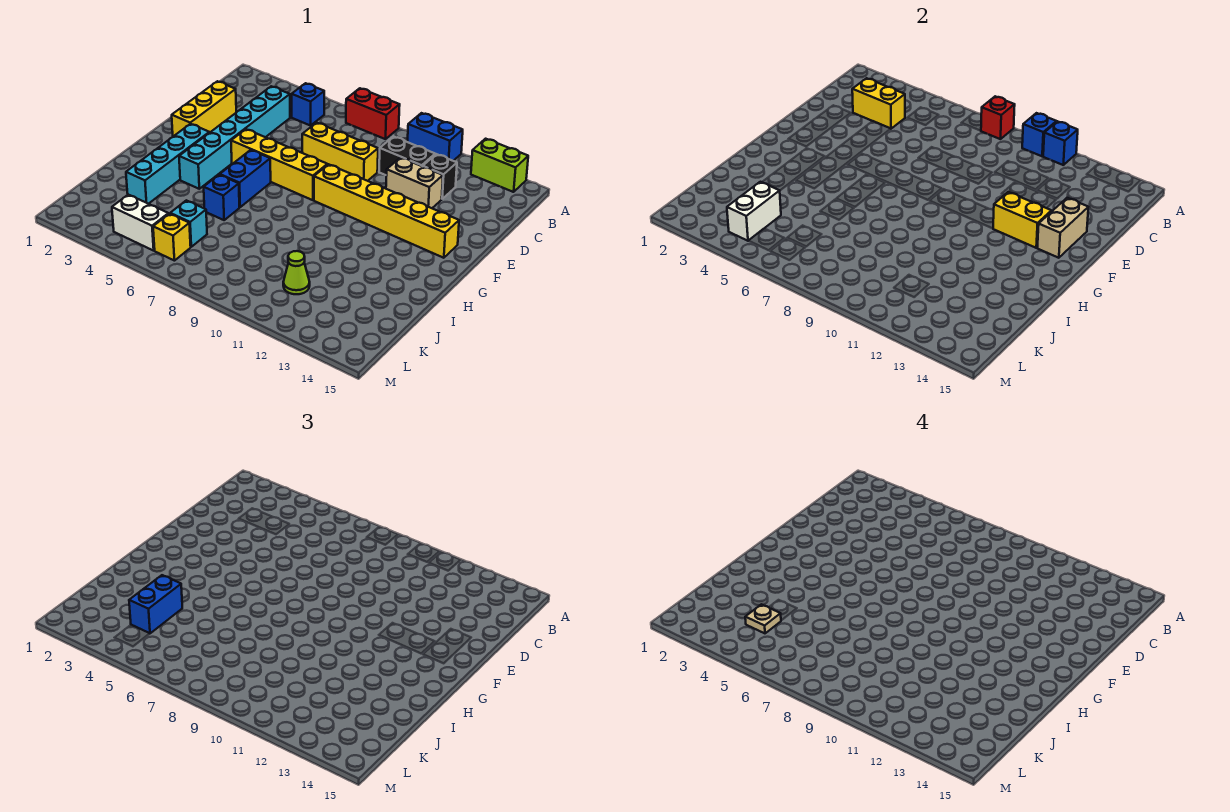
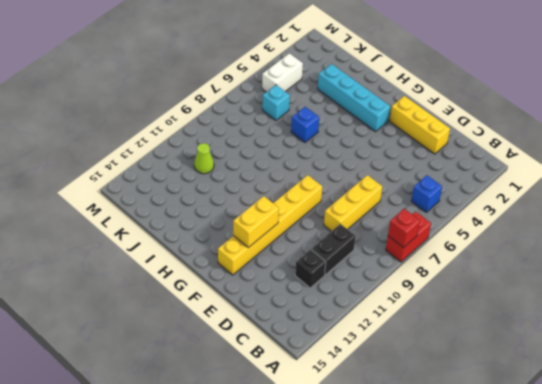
none -> blue brick A10:A11 level 1
none -> lime brick A13:A14 level 1
none -> cyan brick C4:H4 level 1

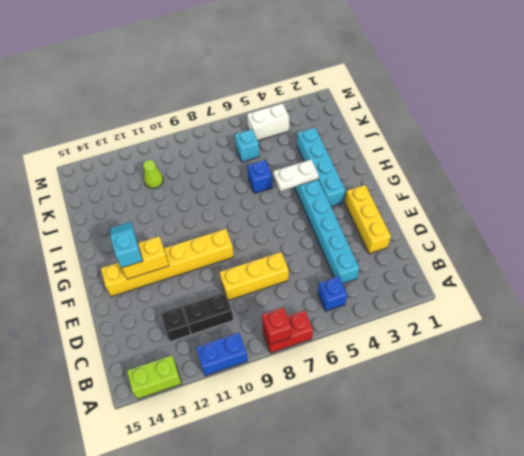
cyan slope F13:G13 level 3 top F -> none
white plate H4:H5 level 2 -> none
none -> tan brick D11:D12 level 1
none -> yellow brick F5:F8 level 1
none -> blue brick G6:H6 level 1

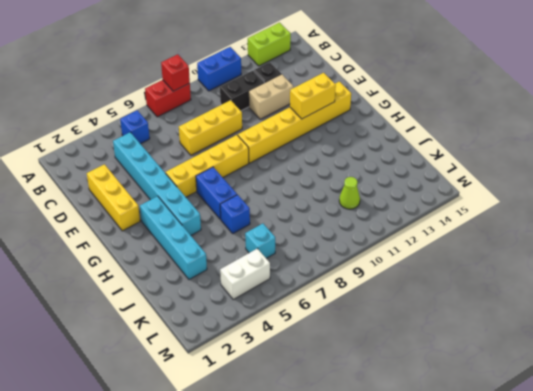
none -> yellow brick L6 level 1
none -> blue brick A10 level 2
none -> blue brick A11 level 2

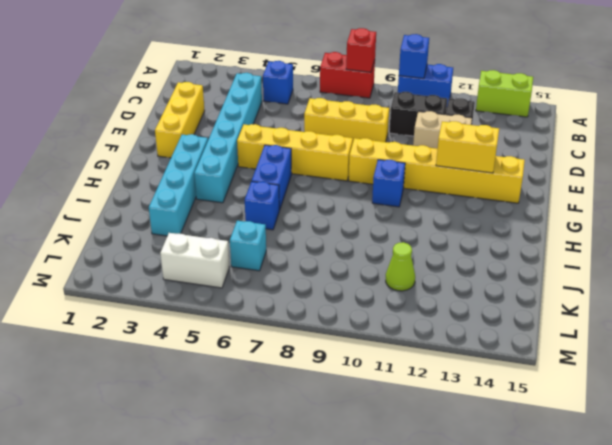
blue brick G10 level 1 -> blue brick A11 level 2
none -> yellow brick L6 level 1
none -> yellow brick C3:C4 level 2
none -> tan brick E14:F14 level 2

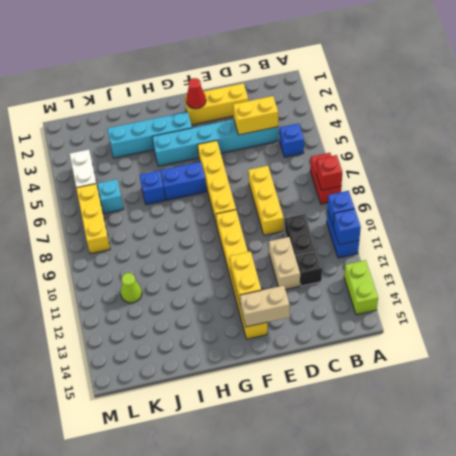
yellow brick C4:D4 level 2 -> yellow brick C3:C4 level 2
red cone F2 level 2 -> none
yellow brick L6:L8 level 1 -> yellow brick L6 level 1
none -> white brick K4:L4 level 2
none -> blue brick J4:K4 level 3
none -> tan plate K4 level 4

